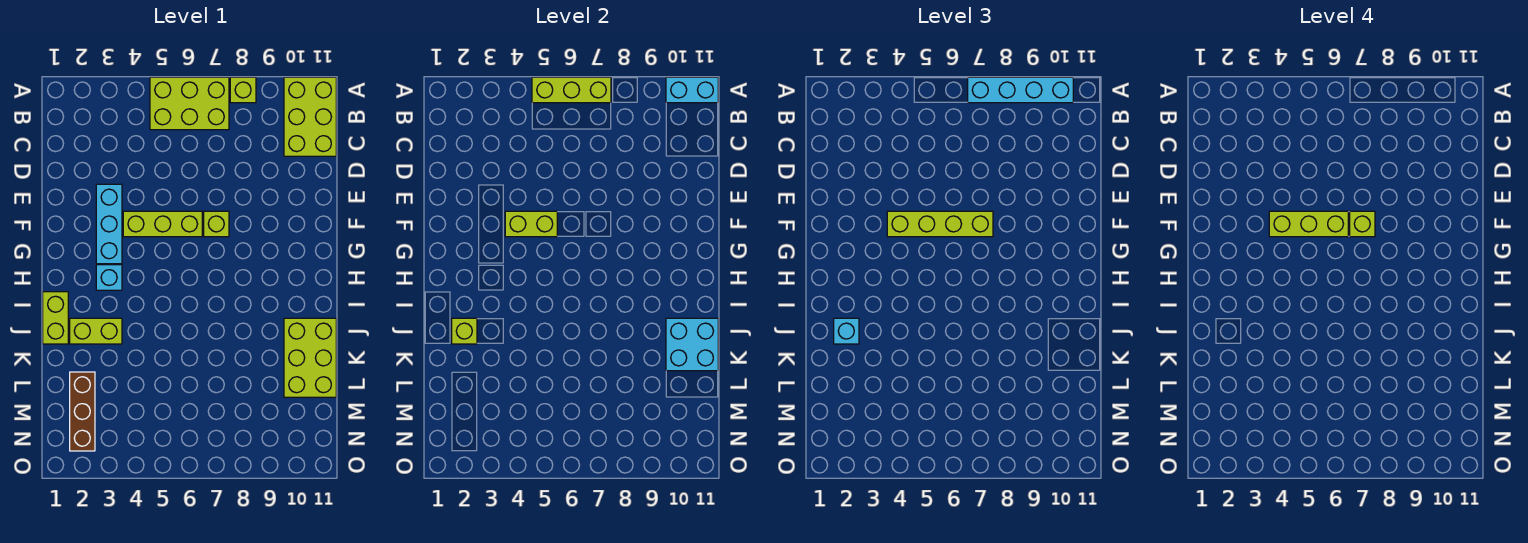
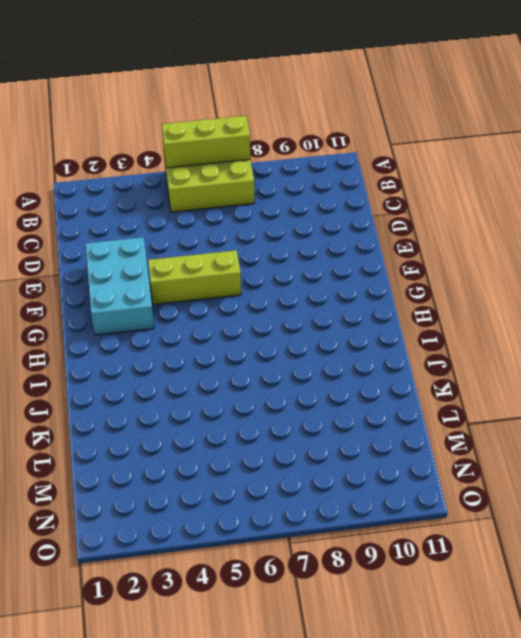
cyan brick E2:G3 level 1 -> cyan brick E3:G3 level 1
none -> lime brick A8 level 1
none -> lime brick A10:C11 level 1
none -> lime brick F7 level 1

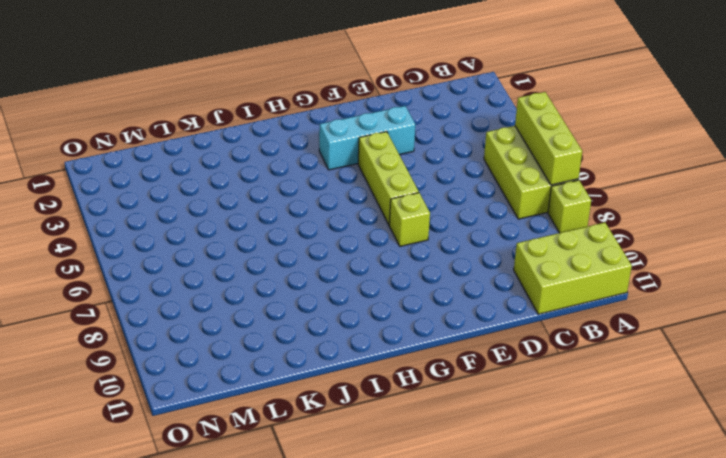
none -> cyan brick H3 level 1
none -> lime brick I1:J1 level 1
none -> lime brick J2:J3 level 1

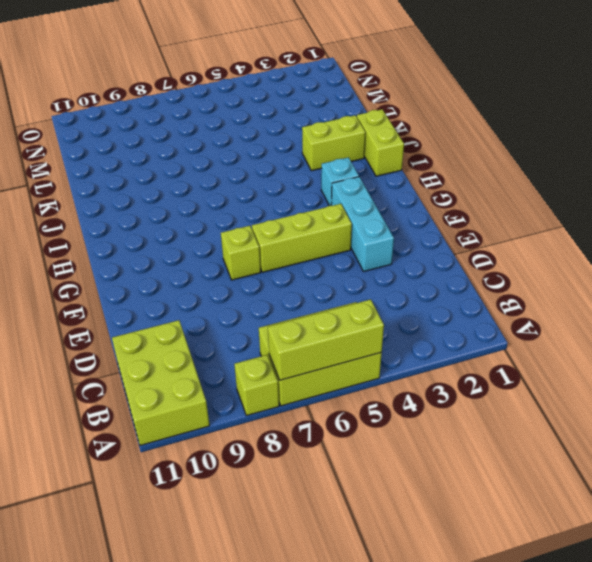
none -> lime brick J10:L11 level 1
none -> brown brick L2:N2 level 1
none -> cyan brick A10:A11 level 2

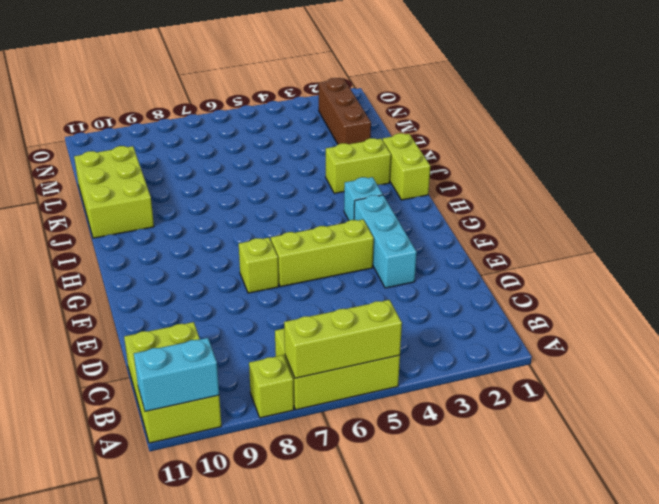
none -> lime brick F4:F5 level 2
none -> lime brick J2 level 2
none -> cyan brick J10:K11 level 2

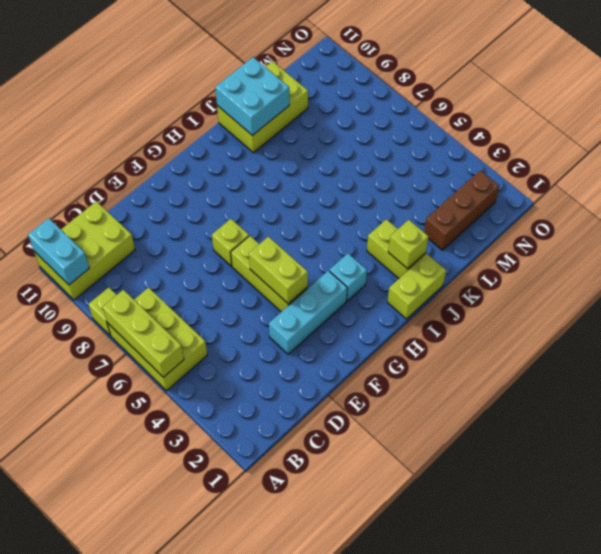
none -> cyan brick A7:A10 level 3
none -> lime brick F4:F7 level 3
none -> cyan brick J2 level 3

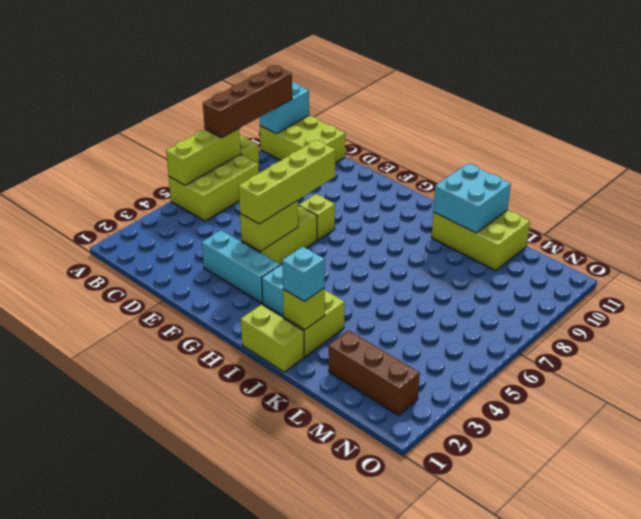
brown brick A7:A10 level 3 -> cyan brick A7:A10 level 3
none -> lime brick F4:F6 level 4
none -> lime brick F7 level 4

